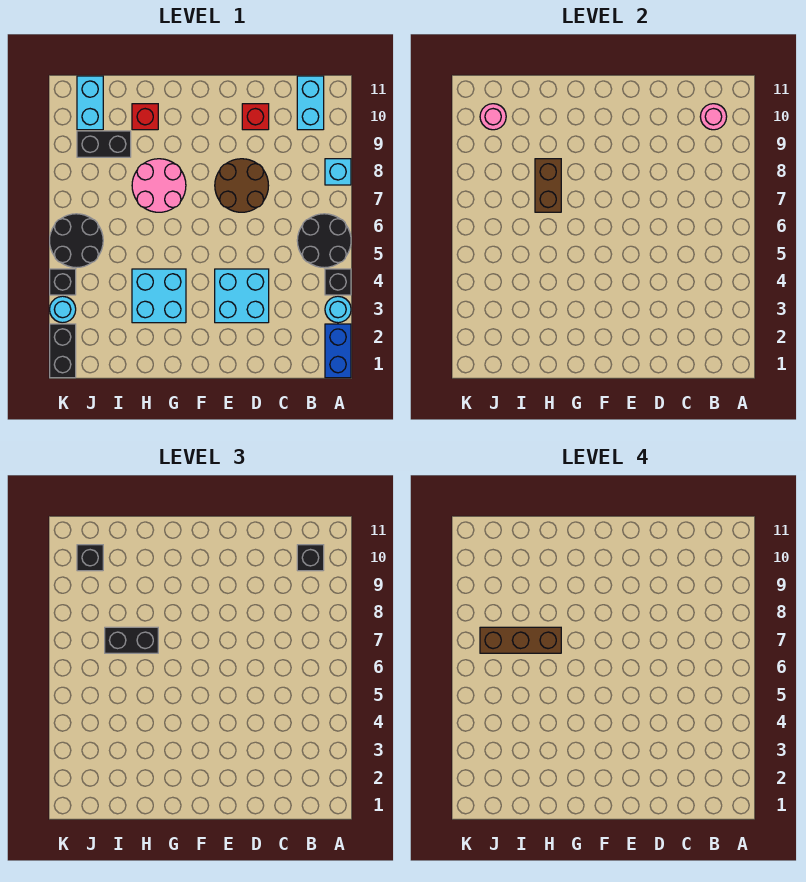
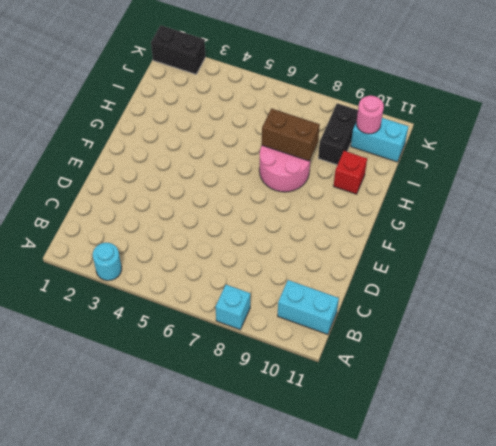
none -> blue brick A1:A2 level 1
none -> black brick A4 level 1
none -> black round brick A5:B6 level 1

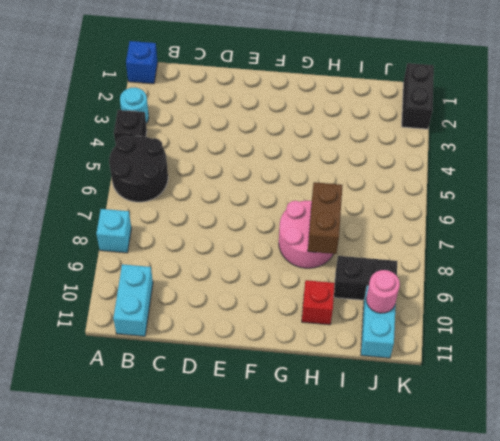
blue brick A1 level 1 -> blue brick A1:A2 level 1
none -> cyan brick D3:E4 level 1
none -> brown round brick D7:E8 level 1
none -> red brick D10 level 1

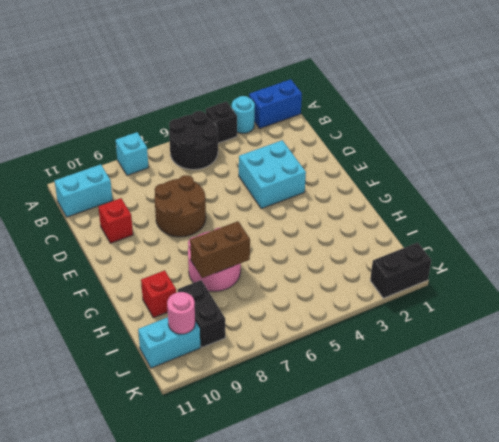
none -> cyan brick G3:H4 level 1
none -> black round brick J5:K6 level 1
none -> cyan round brick K3 level 1

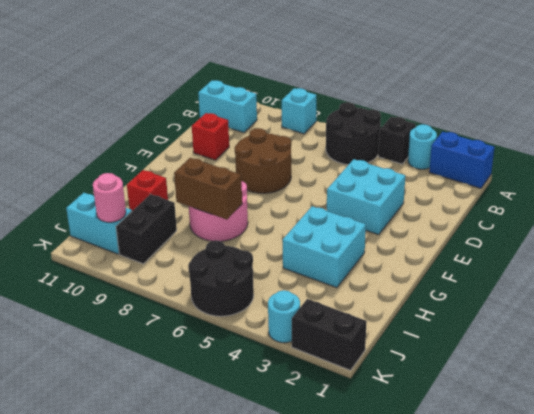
none -> black brick K4 level 1
none -> pink round brick B10 level 2
none -> black brick B10 level 3

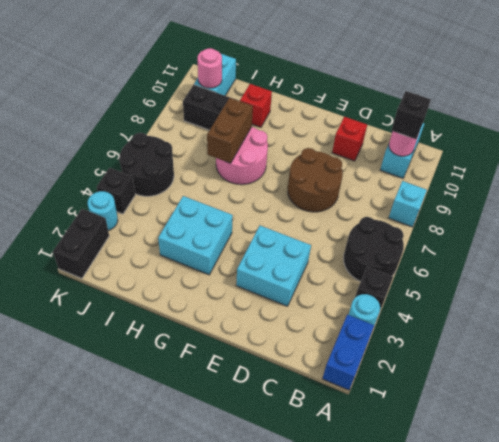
none -> black brick H7:I7 level 3
none -> black brick J10 level 3
none -> brown brick H7:J7 level 4

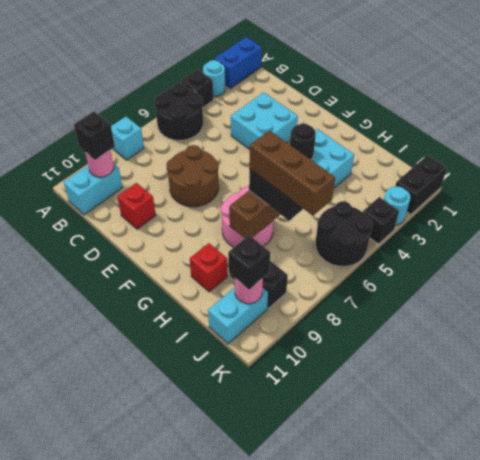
black round brick G4 level 2 -> none

